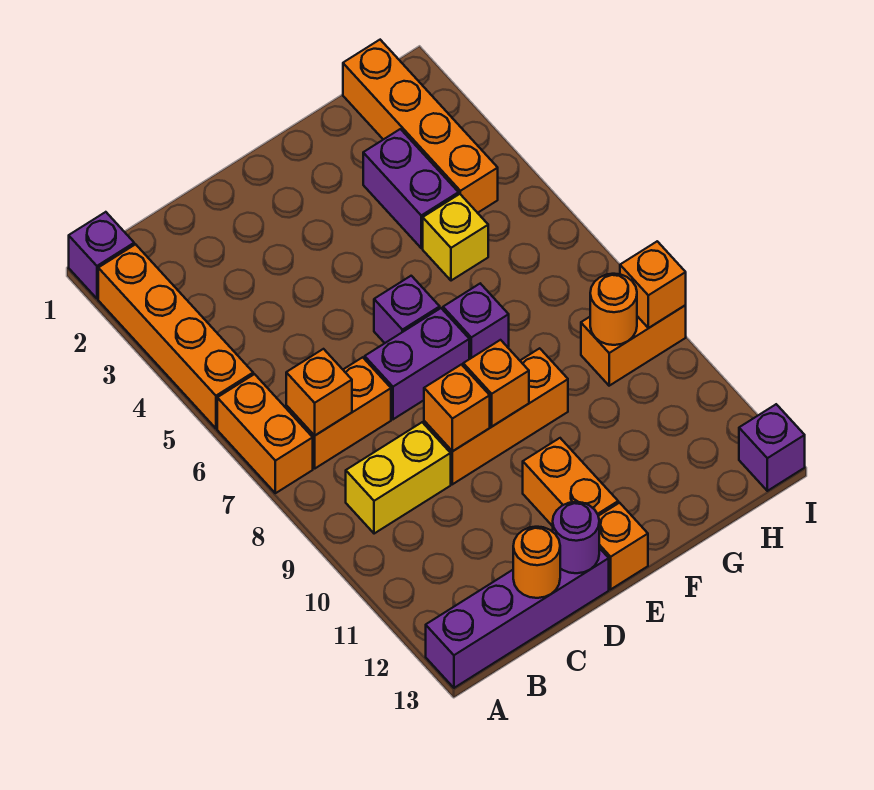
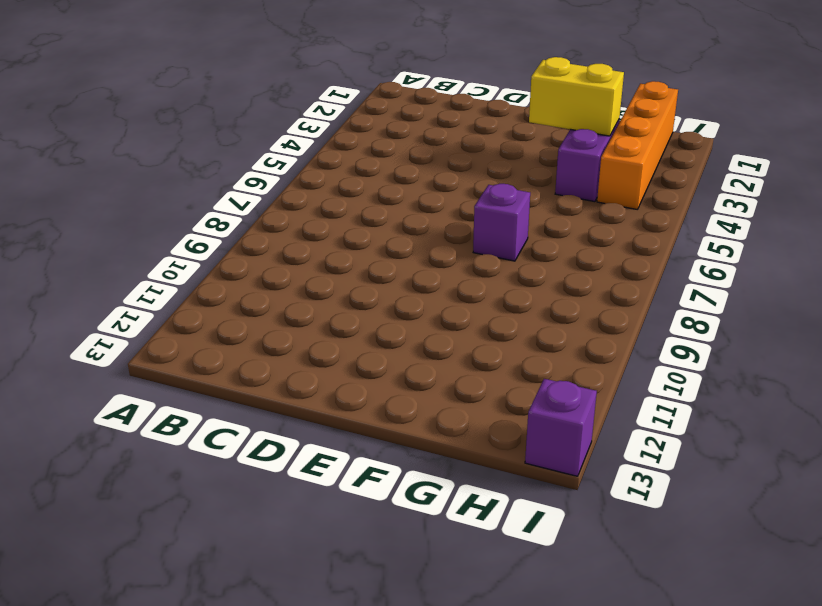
yellow brick F3:G3 level 2 -> yellow brick B9:C9 level 1
none -> purple brick A1 level 1
none -> orange brick A2:A5 level 1
none -> orange brick A6:A7 level 1

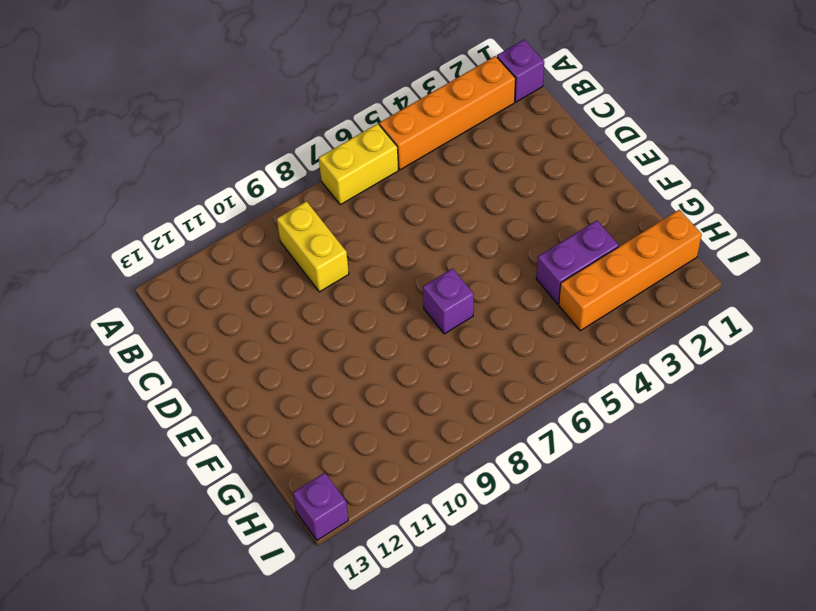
yellow brick A6:A7 level 1 -> orange brick A6:A7 level 1
none -> purple brick A13:D13 level 1
none -> orange brick B7:C7 level 1
none -> purple brick D7:E7 level 1

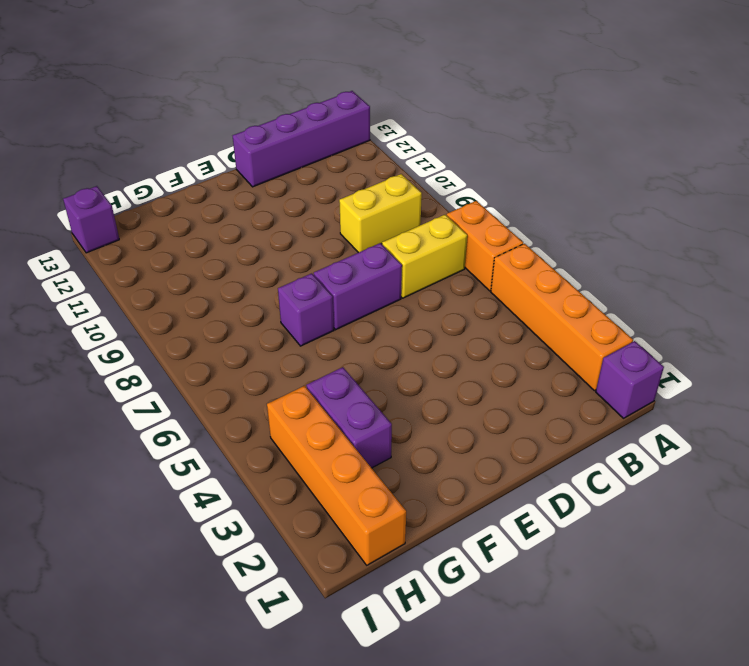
yellow brick B7:C7 level 1 -> orange brick B7:C7 level 1
none -> orange brick D9:F9 level 1
none -> purple brick E6 level 1
none -> orange brick E11:E12 level 1

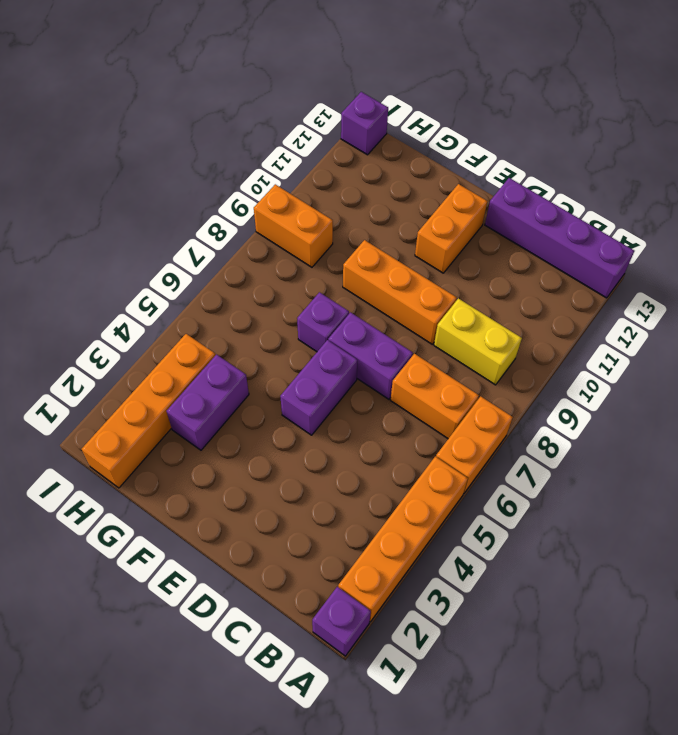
purple brick E5:E6 level 1 -> purple brick E6 level 1
none -> orange brick E13 level 1
none -> yellow brick G5 level 1
none -> orange brick B7 level 2

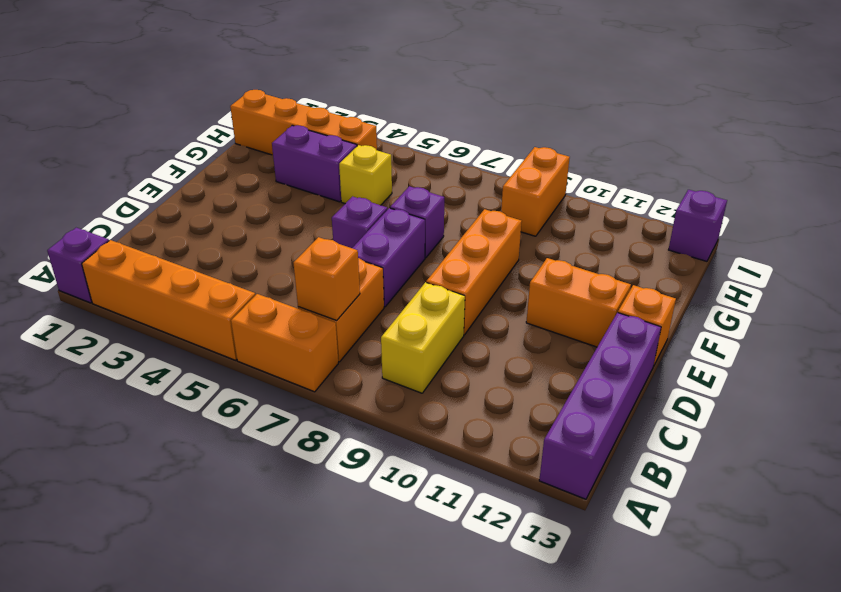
none -> orange round brick C13 level 2
none -> orange brick D9 level 2
none -> purple round brick D13 level 2

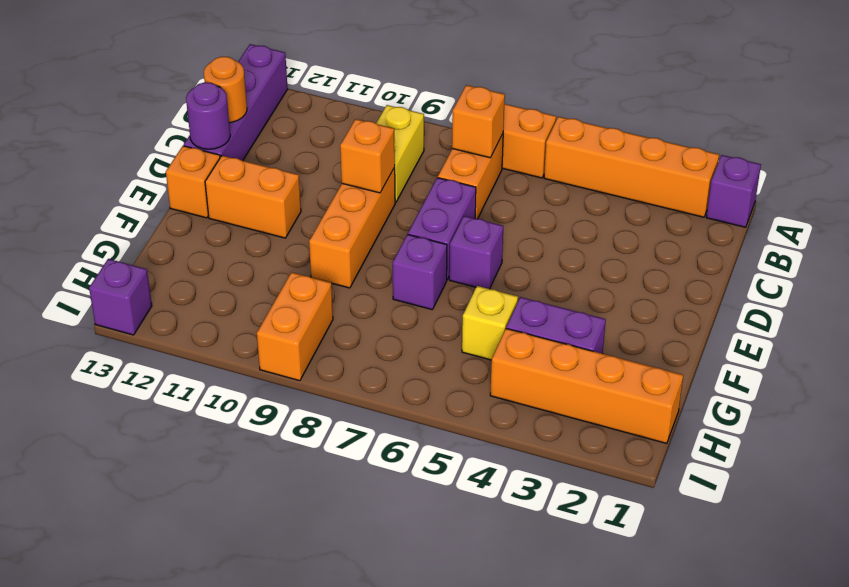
none -> orange brick E9 level 2
none -> orange round brick H9 level 2
none -> orange brick I9 level 2

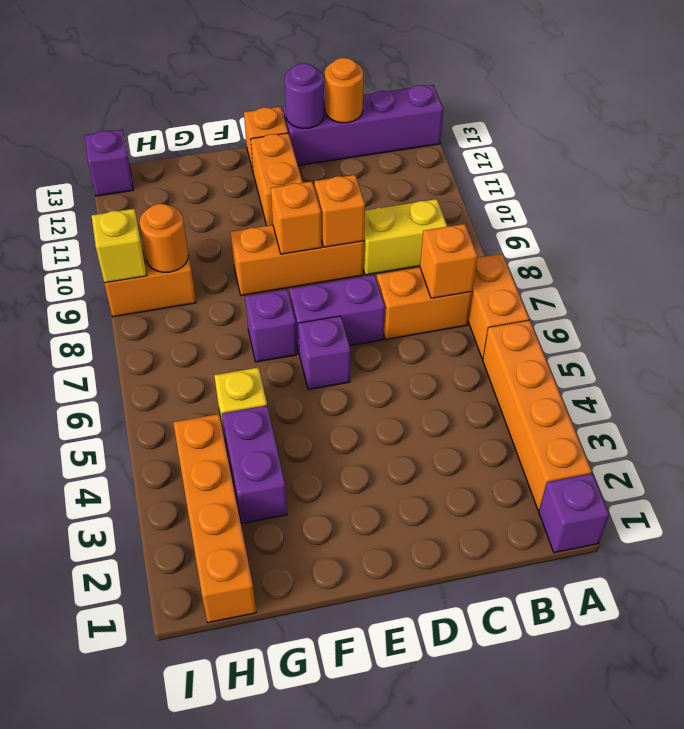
yellow brick I9 level 2 -> orange brick I9 level 2

